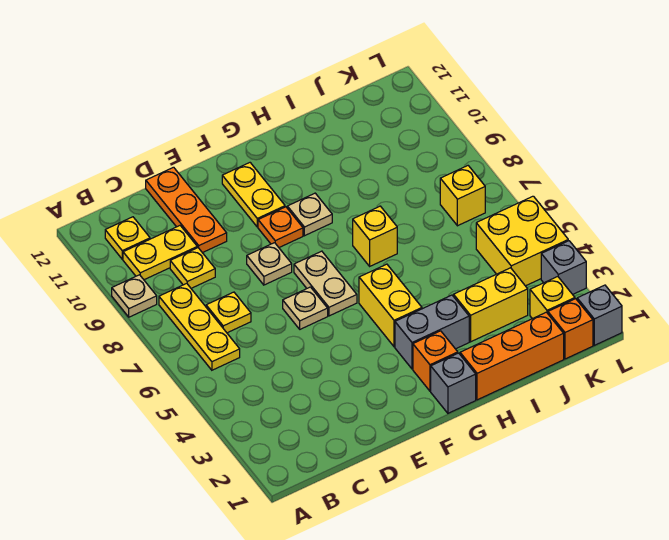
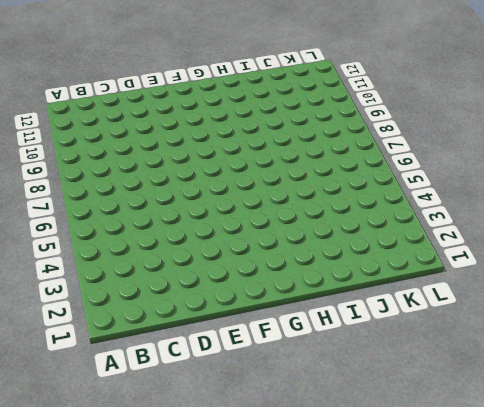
none -> tan plate A9 level 1
none -> yellow plate B6:B8 level 1
none -> yellow plate B10:C10 level 1

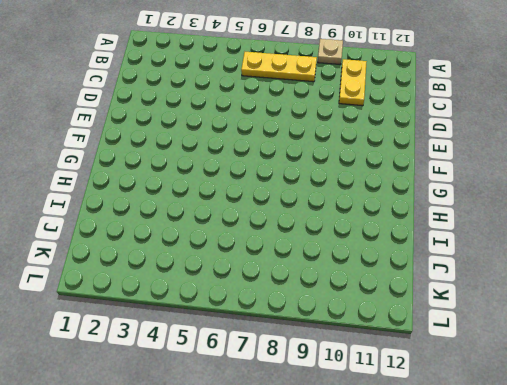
none -> yellow plate B11 level 1
none -> yellow plate C7 level 1
none -> yellow plate C9 level 1

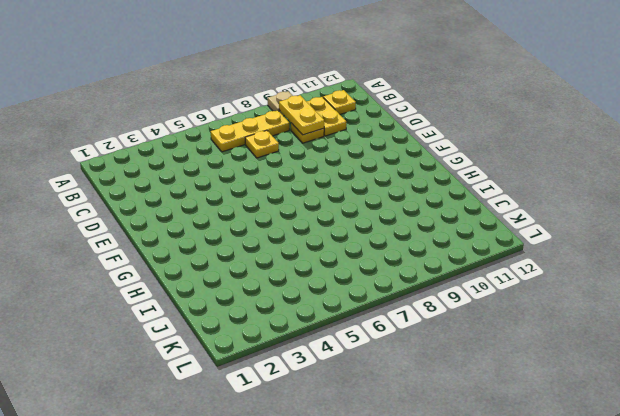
yellow plate B9:C9 level 2 -> yellow plate F10:F11 level 1
none -> orange plate D10:D12 level 1
none -> tan plate E6 level 1
none -> tan plate E8 level 1

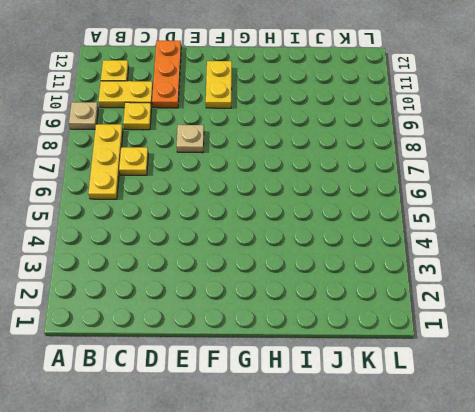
none -> tan plate E6 level 1
none -> tan plate F6:F7 level 1
none -> orange plate F9 level 1

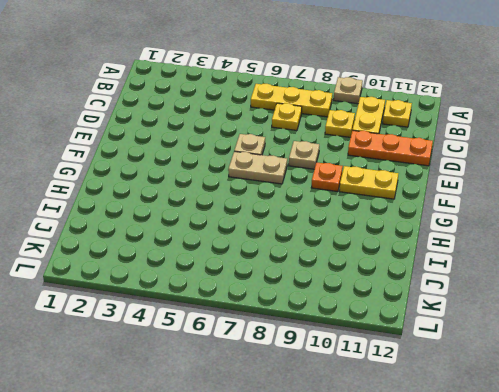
none -> grey brick G1 level 1
none -> orange brick G2 level 1
none -> grey brick G3:H3 level 1

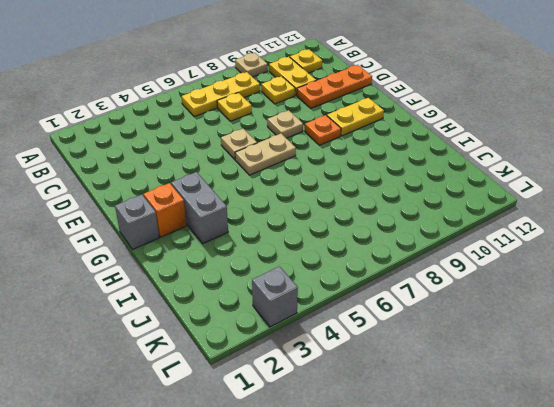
none -> yellow brick G4:G5 level 1
none -> tan plate G9 level 1
none -> orange brick H1:J1 level 1

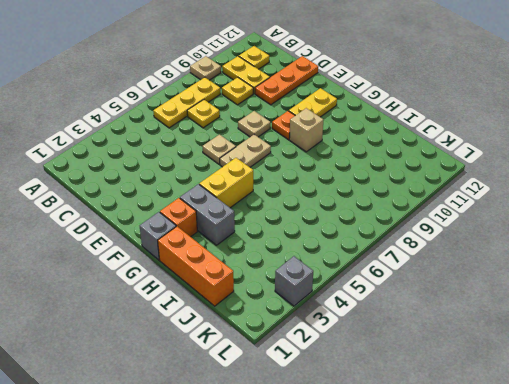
tan brick G9 level 1 -> tan plate G9 level 1
none -> yellow brick H7 level 1
none -> yellow brick I3:J3 level 1
none -> orange brick K1 level 1

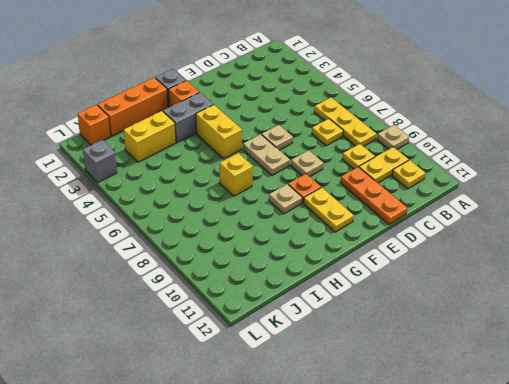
none -> yellow brick K2 level 1
none -> yellow brick K4:L5 level 1
none -> yellow brick K7 level 1

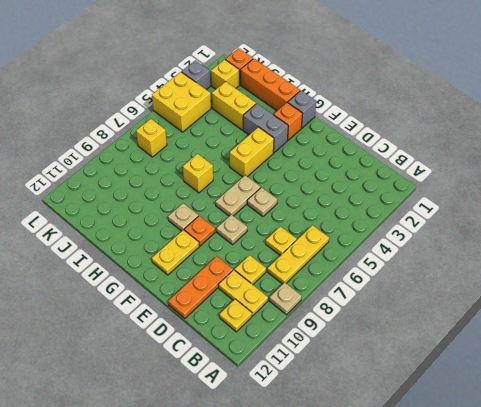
none -> grey brick L1 level 1

